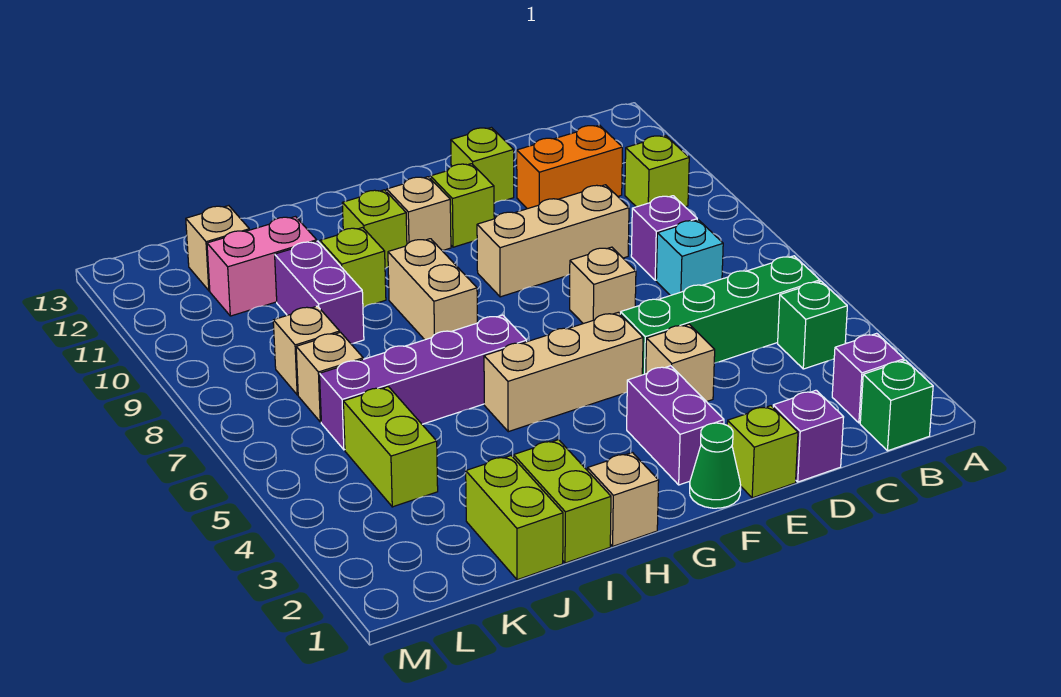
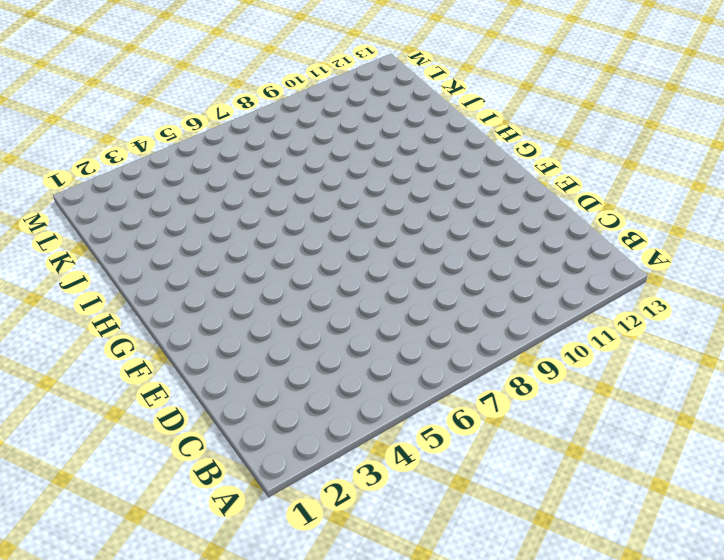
none -> green brick B1 level 1
none -> purple brick B2 level 1
none -> green brick B4 level 1
none -> green brick B5:E5 level 1

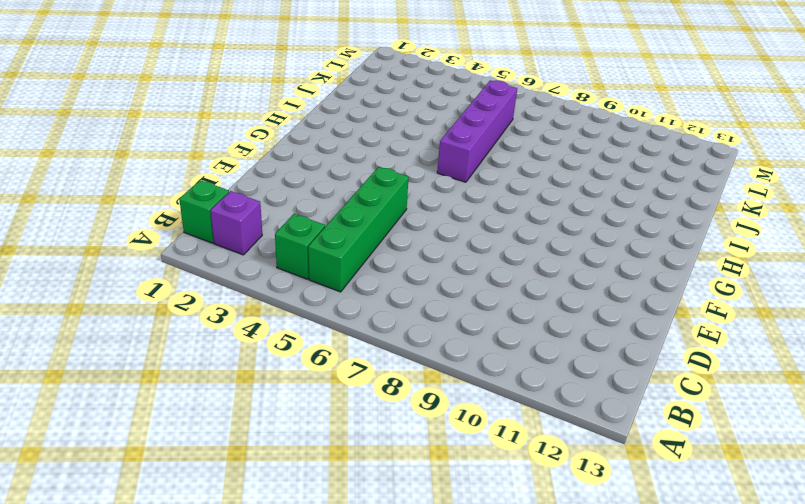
none -> lime brick B10 level 1
none -> cyan brick C7 level 1
none -> purple brick C8 level 1
none -> orange brick C11:D11 level 1

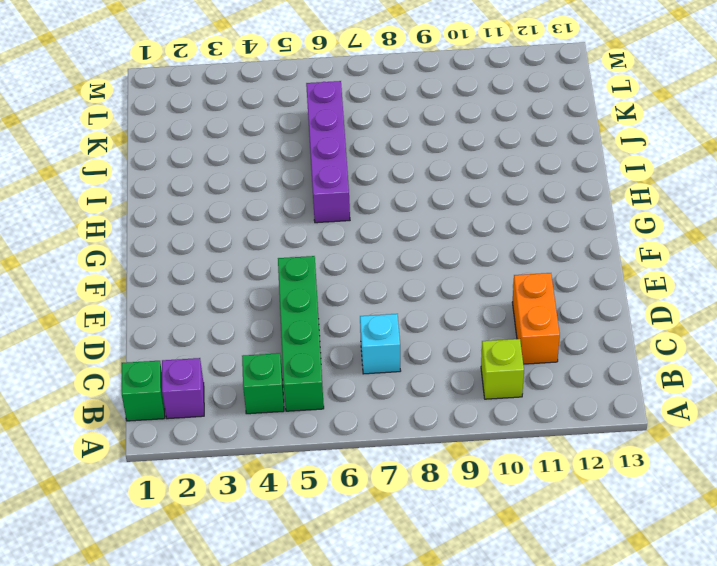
none -> purple brick C8 level 1
none -> purple brick D1 level 1
none -> tan brick D9:F9 level 1
none -> lime brick E1 level 1

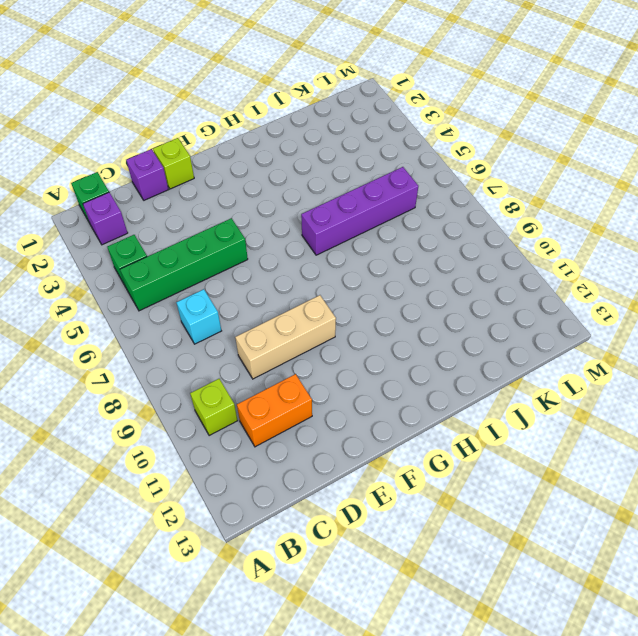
none -> purple brick C8 level 1
none -> tan brick E4 level 1
none -> tan brick E7 level 1
none -> lime brick E12 level 1

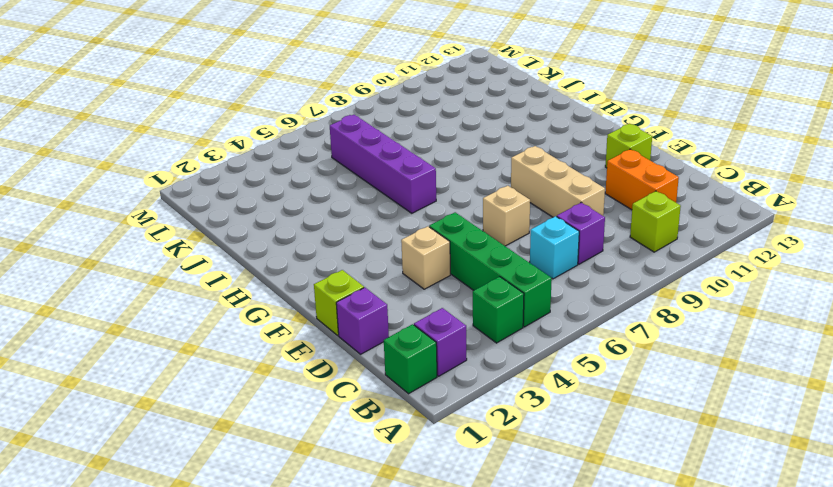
none -> green cone F1 level 1
none -> purple brick F2:F3 level 1
none -> tan brick F5:H5 level 1
none -> lime brick F11 level 1

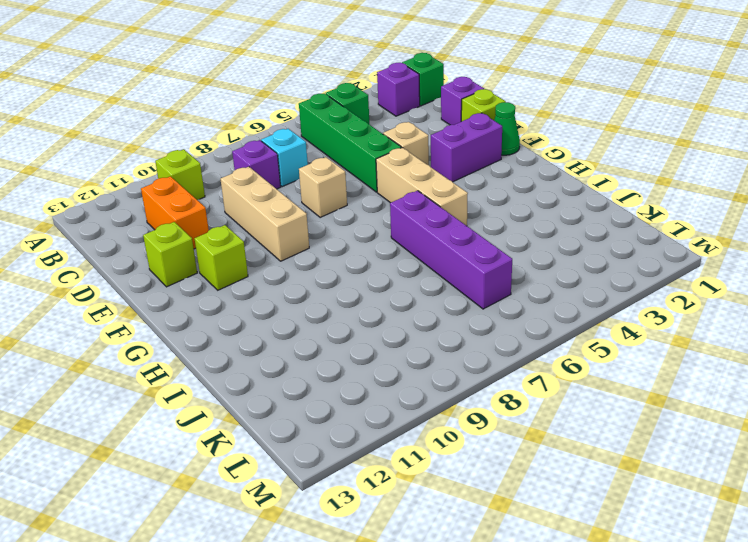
none -> tan brick G11 level 1
none -> tan brick H1 level 1
none -> tan brick H8:H9 level 1
none -> lime brick H11 level 1

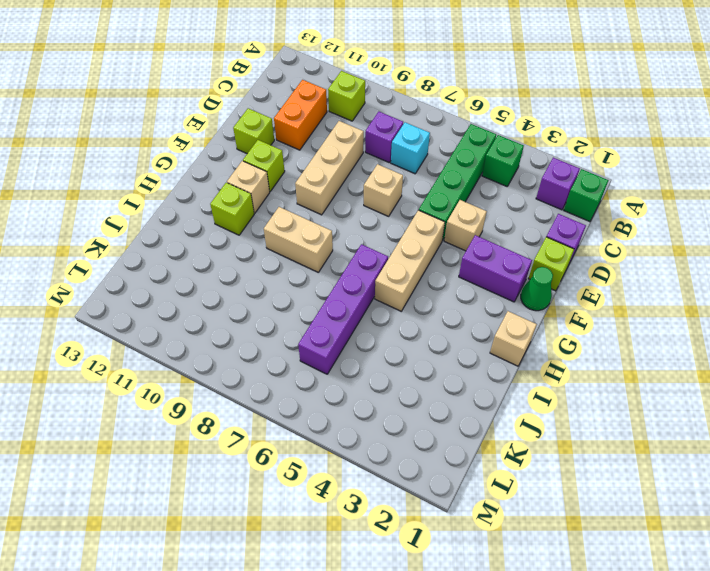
none -> lime brick I1:I2 level 1
none -> lime brick I10 level 1
none -> lime brick J1:J2 level 1
none -> purple brick J9:J10 level 1

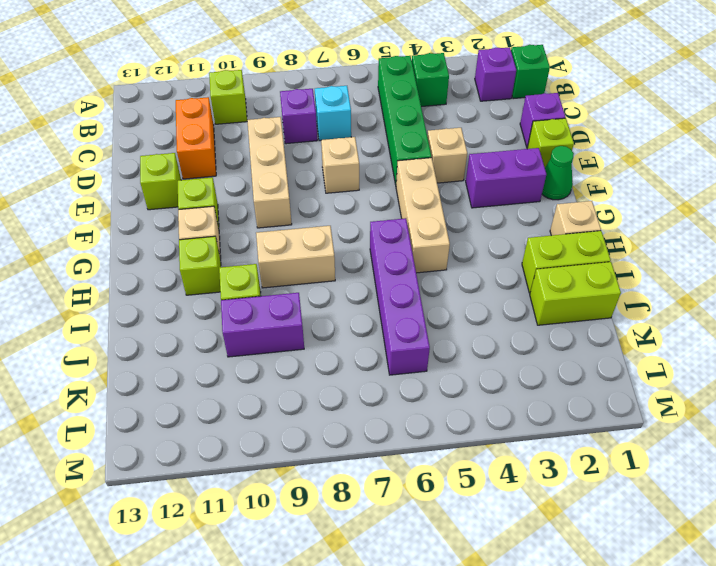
none -> pink brick J11:K11 level 1
none -> lime brick K4:K5 level 1
none -> tan brick K7 level 1
none -> tan brick K8 level 1

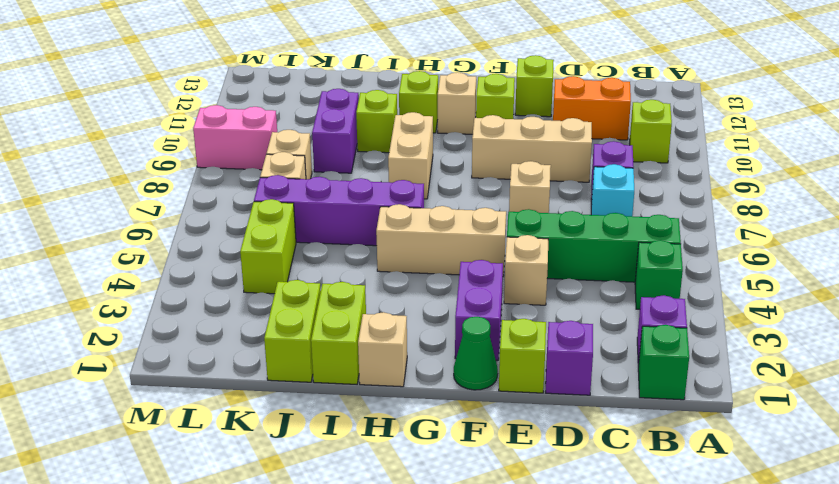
pink brick L9:M9 level 1 -> pink brick J11:K11 level 1
none -> tan brick K12 level 1

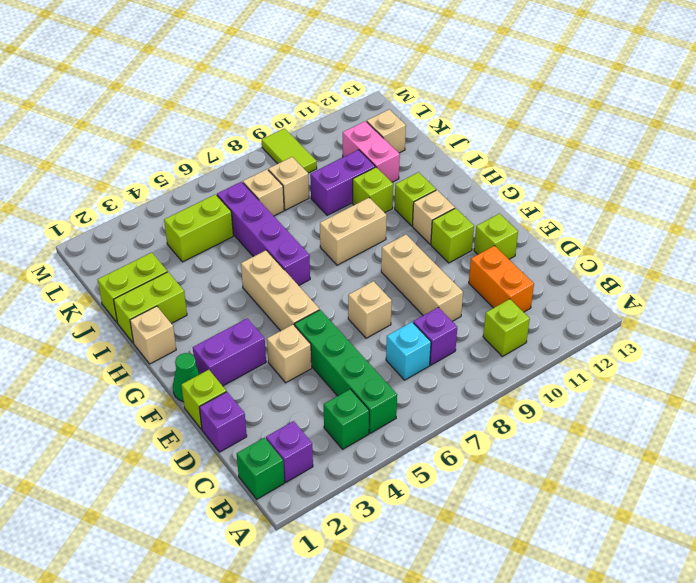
lime tile L9:M9 level 1 -> none

